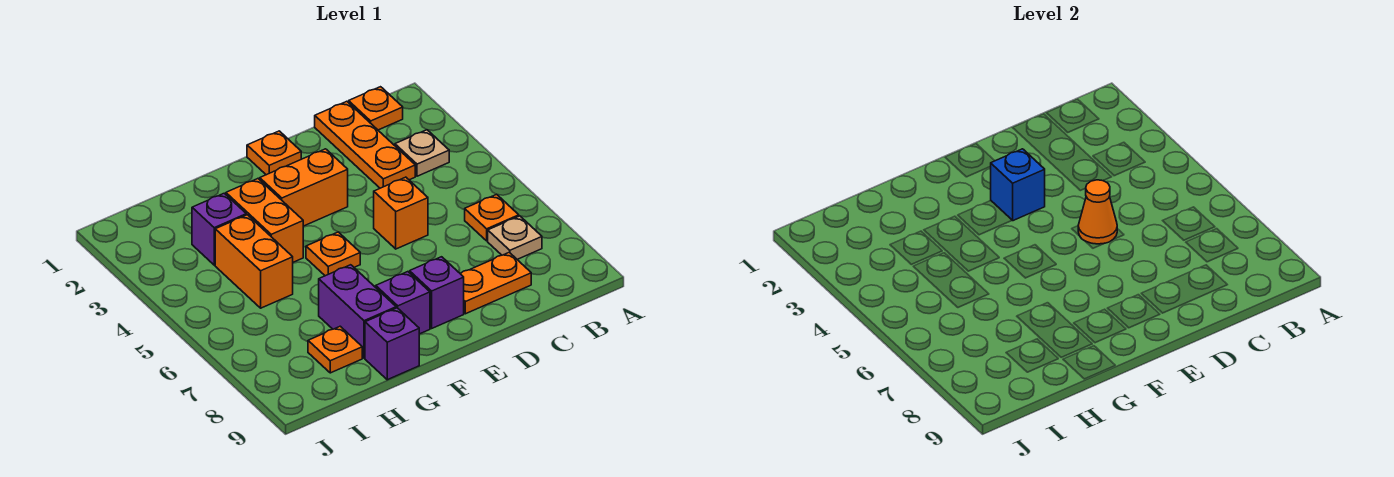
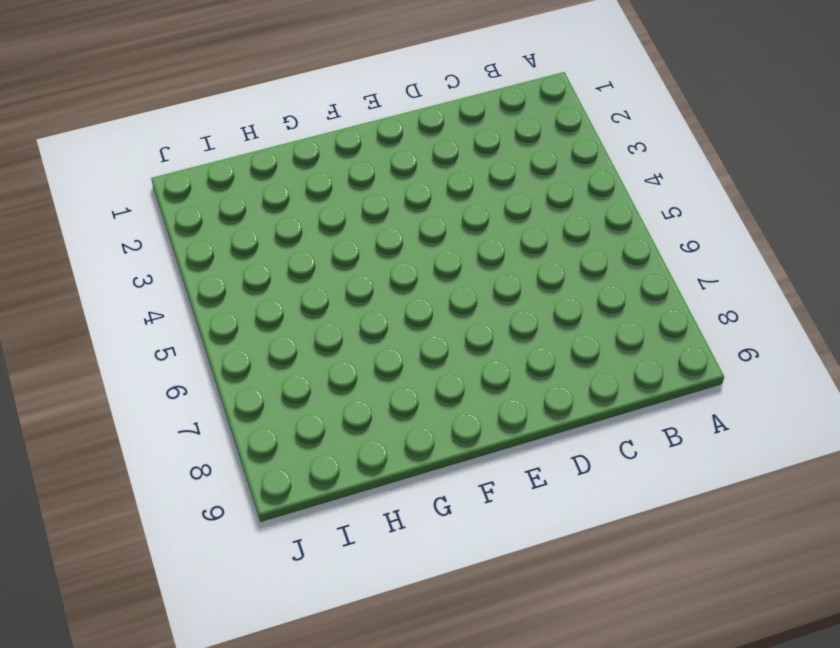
none -> orange plate B1 level 1
none -> tan plate B3 level 1
none -> orange plate B6 level 1

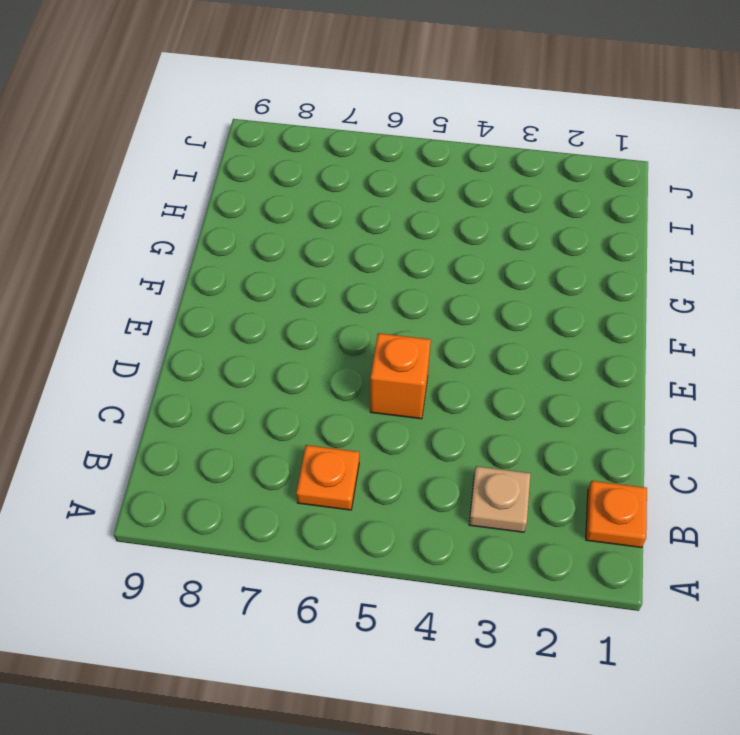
none -> tan plate B7 level 1
none -> orange plate C1:C3 level 1
none -> orange plate C8:D8 level 1

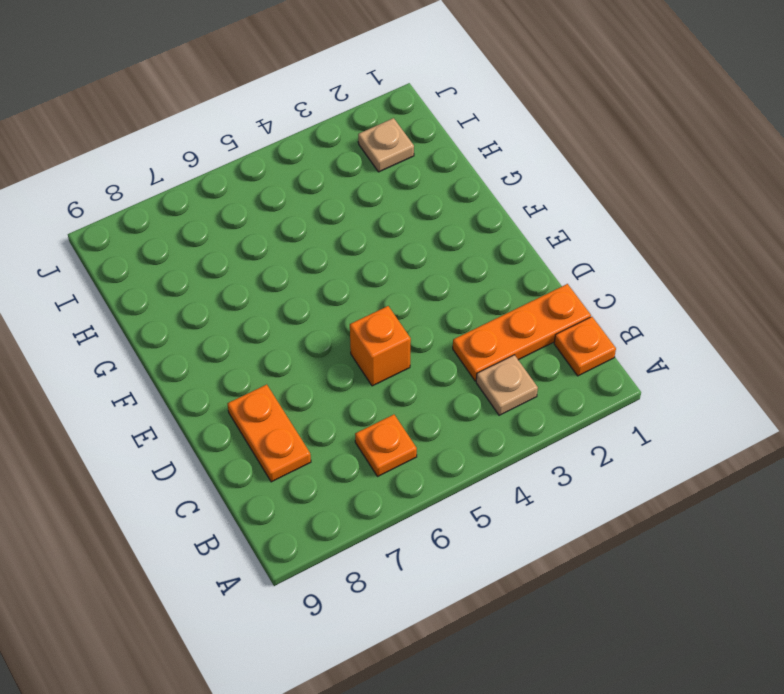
tan plate I2 level 1 -> tan plate B7 level 1
none -> orange plate E1 level 1
none -> orange brick E3:F3 level 1
none -> purple brick E8 level 1

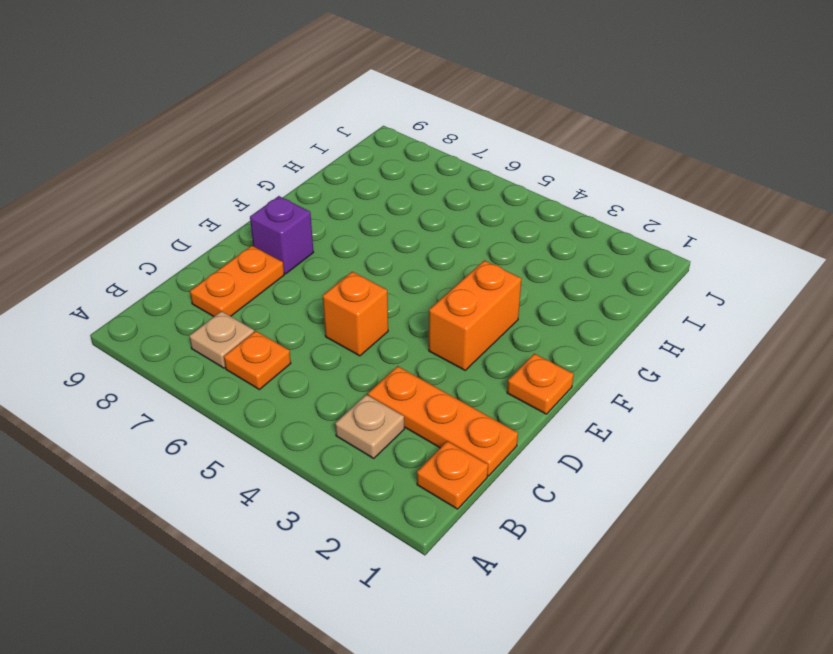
none -> orange plate F5 level 1
none -> purple brick F8 level 1
none -> orange brick G3:G4 level 1

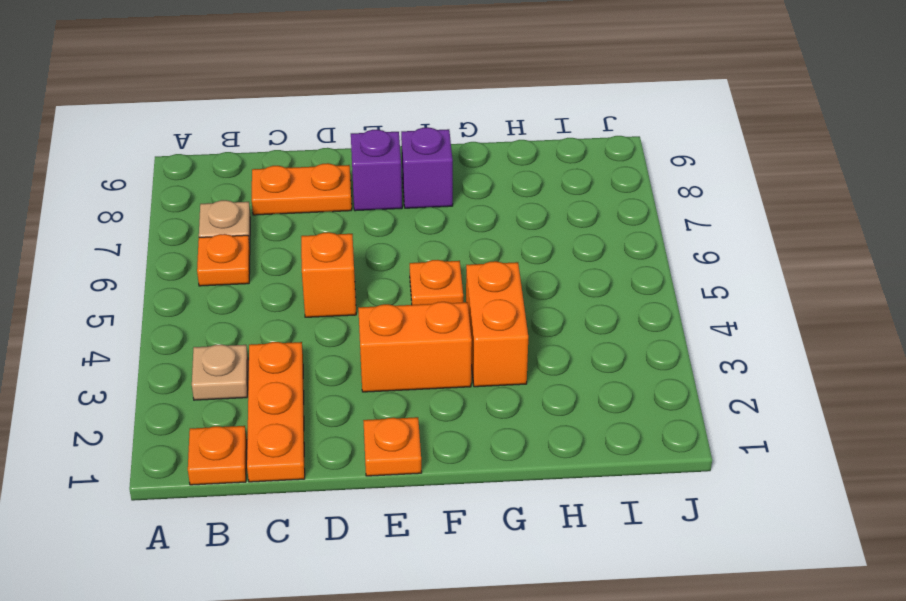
none -> purple brick G7:G8 level 1
none -> purple brick G9 level 1
none -> purple brick H3 level 1

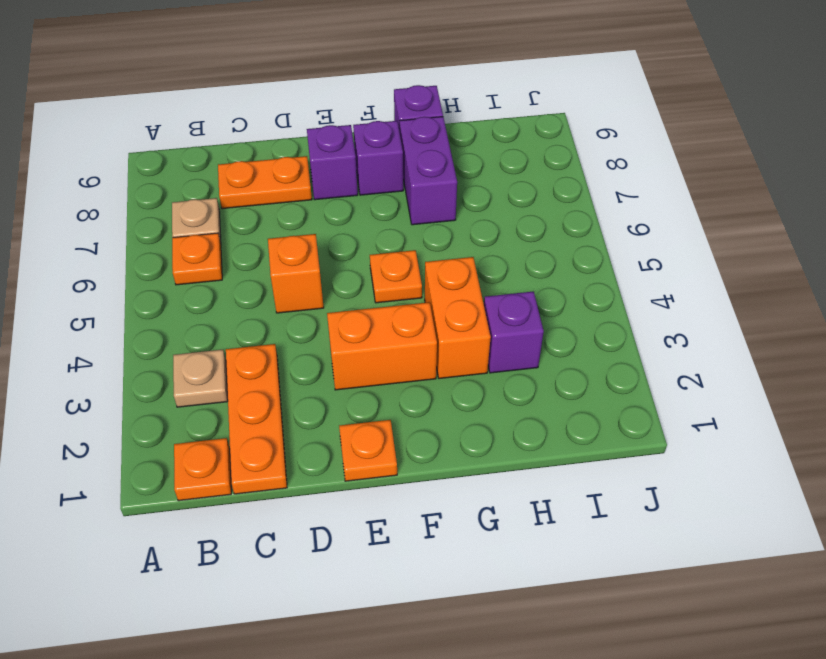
none -> orange brick H4:H5 level 1
none -> orange plate H8 level 1
none -> orange cone D5 level 2

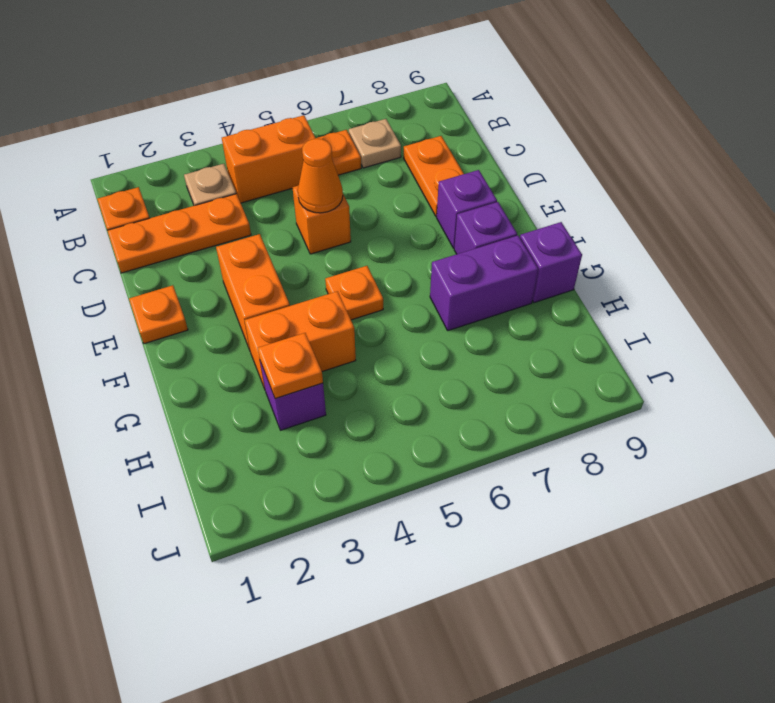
orange brick B4:B5 level 1 -> orange brick H4:H5 level 1
orange plate H3 level 2 -> orange plate H8 level 1
none -> blue brick E3 level 2

